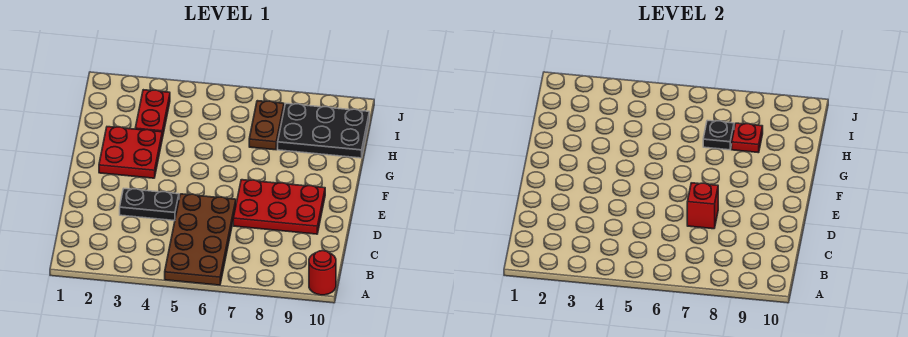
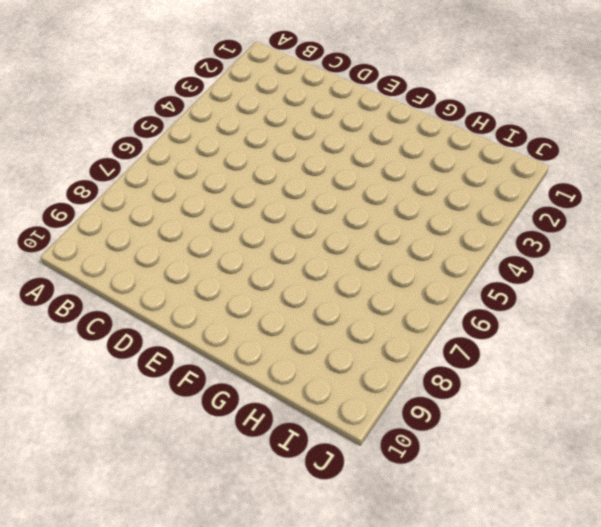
none -> brown plate A5:D6 level 1
none -> red round brick A10 level 1

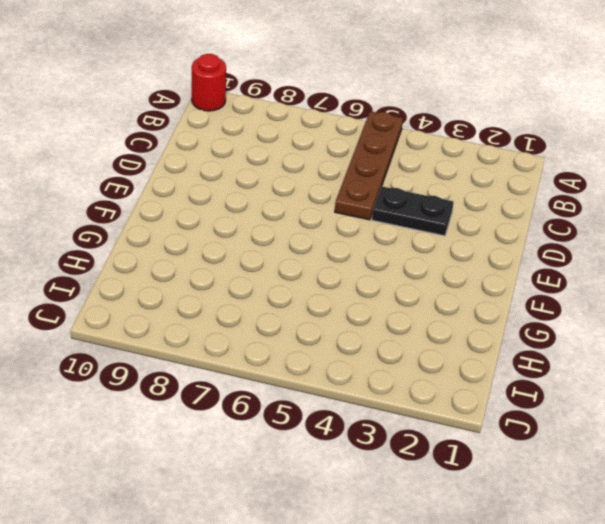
brown plate A5:D5 level 1 -> brown plate A5:D6 level 1
none -> red plate D7:E9 level 1
none -> red plate F2:G3 level 1

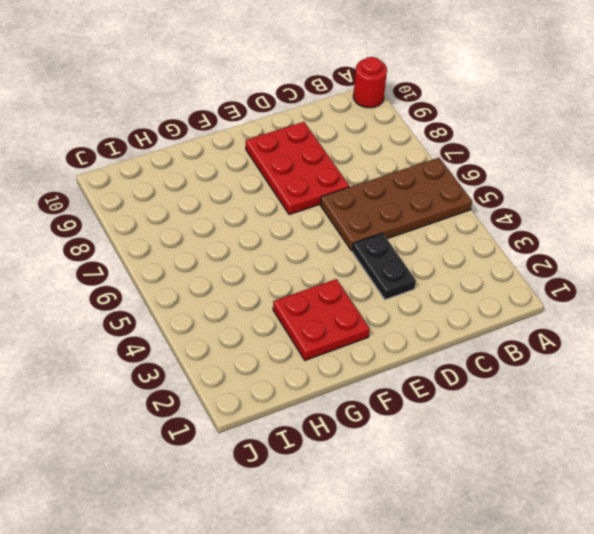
none -> red plate H3:I3 level 1
none -> brown plate H7:I7 level 1

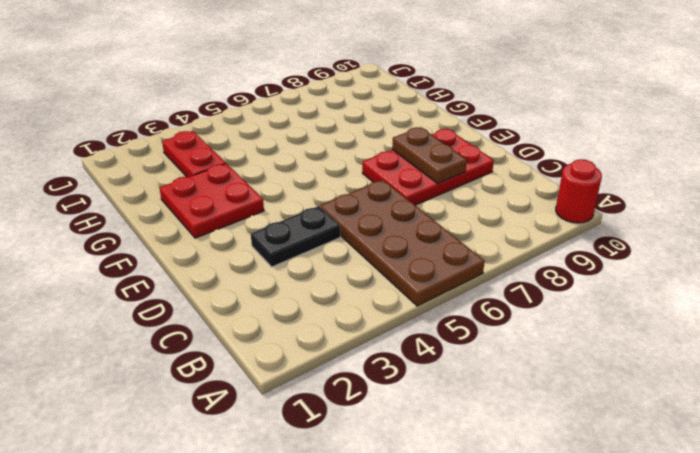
brown plate D8:E8 level 2 -> brown plate H7:I7 level 1
none -> black plate H8:I10 level 1
none -> red brick D7 level 2

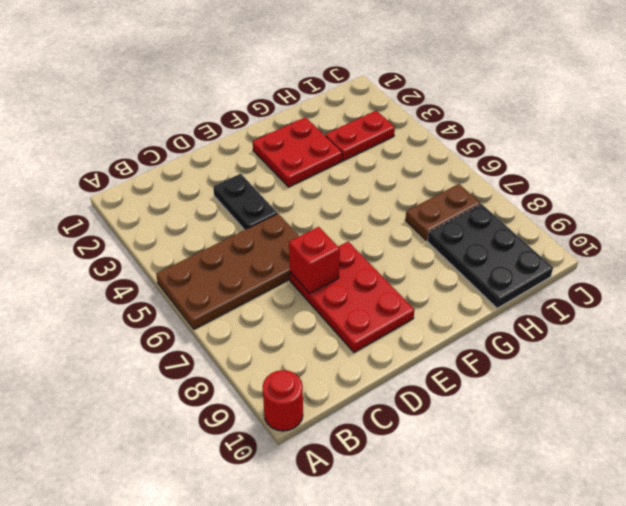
none -> black plate H7 level 2
none -> red plate H8 level 2

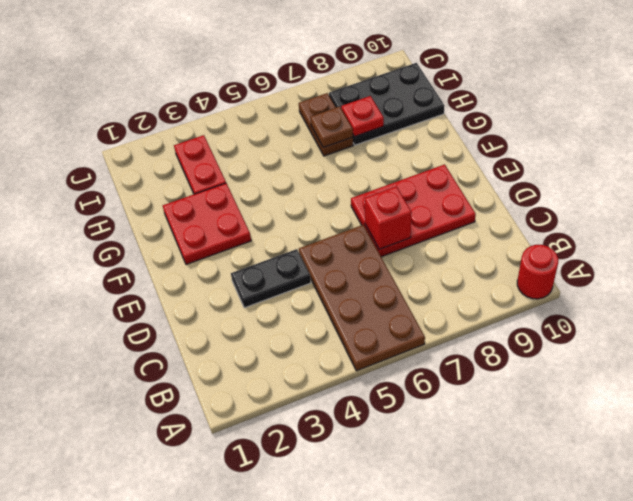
brown plate H7 level 2 -> black plate H7 level 2

